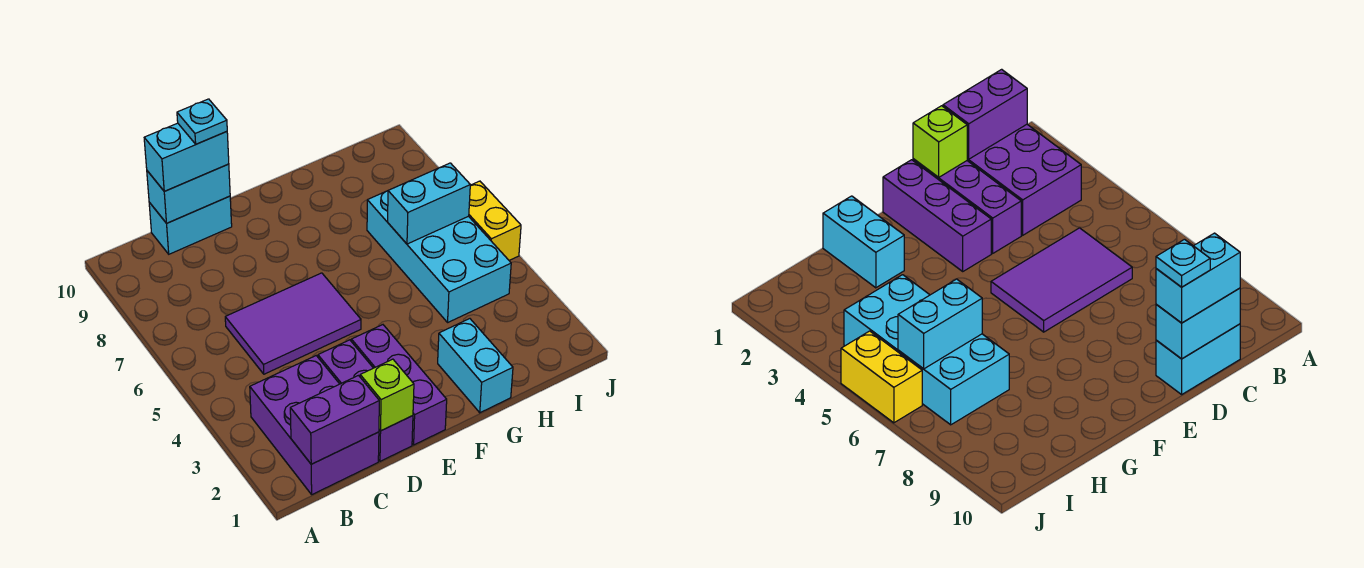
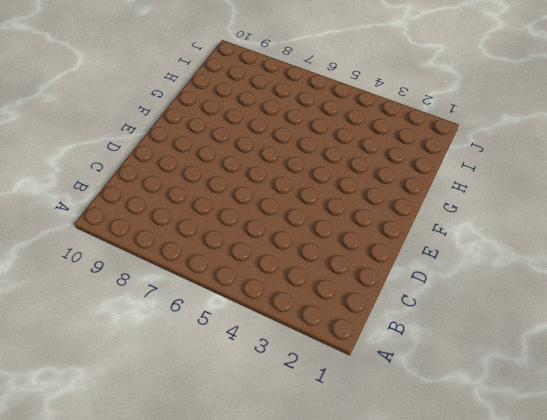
none -> purple brick B1:C3 level 1
none -> purple tile C5:E6 level 1
none -> cyan brick C10:D10 level 1

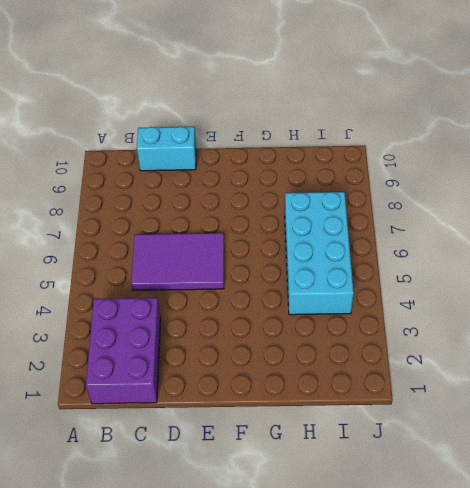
none -> purple brick D1:D3 level 1
none -> purple brick E1:E3 level 1
none -> cyan brick G1:G2 level 1

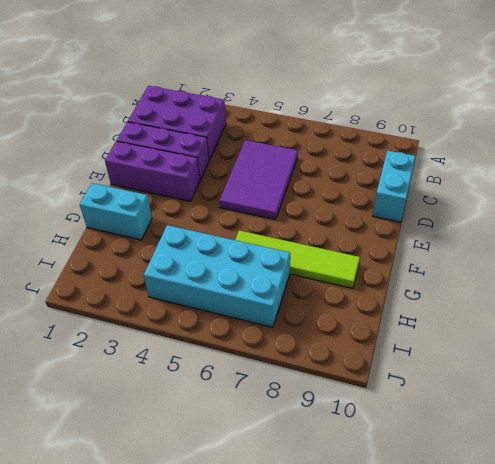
lime tile G6:G9 level 1 -> none
none -> yellow brick J5:J6 level 1
none -> purple brick B1:C1 level 2
none -> cyan brick C10:D10 level 2

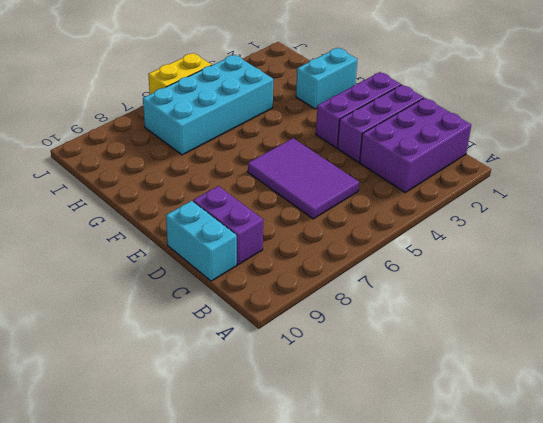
purple brick C9:D9 level 1 -> purple brick B1:C1 level 2
none -> cyan brick C10:D10 level 2
none -> lime brick D1 level 2
none -> cyan brick H6:I6 level 2

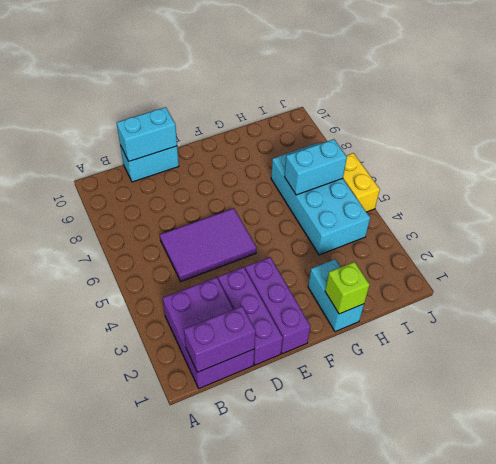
lime brick G1 level 2 -> lime brick D1 level 2
none -> cyan brick C10:D10 level 3
none -> cyan plate D10 level 4

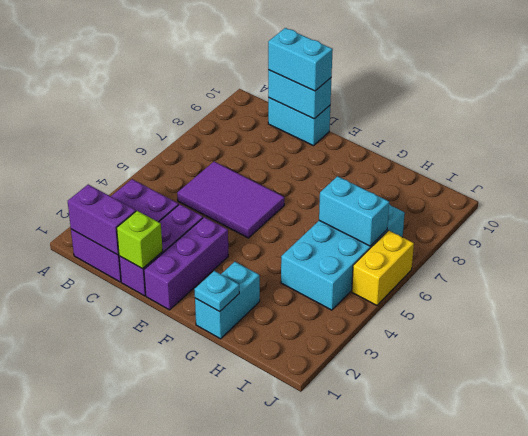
cyan plate G1 level 2 -> cyan plate D10 level 4

